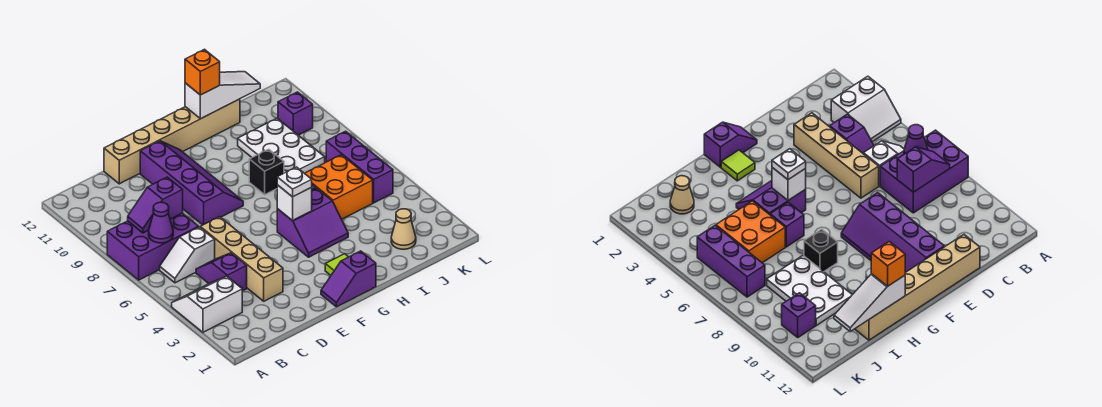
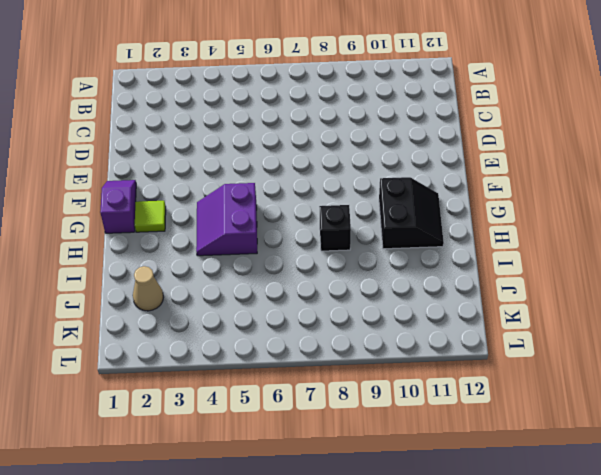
black slope G10:H11 level 1 top 10 -> none
none -> white slope A3:B4 level 1 top 3
none -> purple brick A7:C8 level 1
none -> white slope B6:C6 level 1 top C

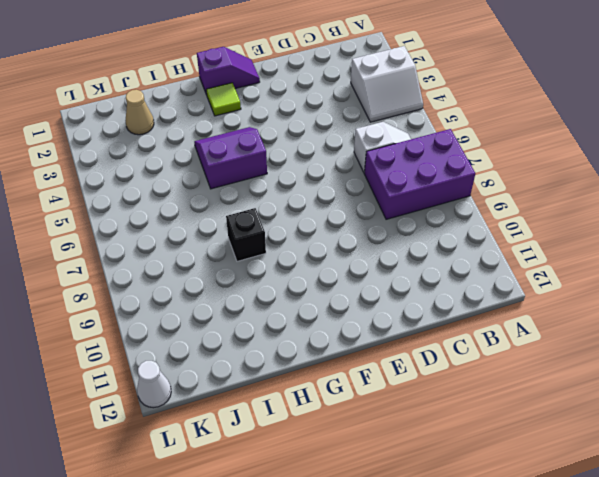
white cone L12 level 1 -> none
none -> purple slope C4:C5 level 1 top 4
none -> tan brick D3:D6 level 1
none -> tan brick D12:I12 level 1

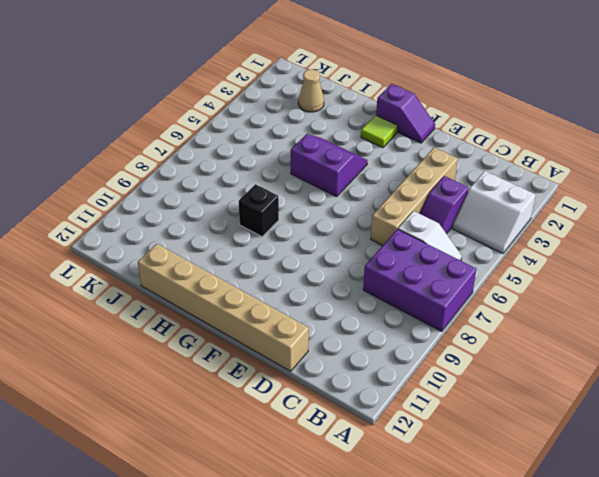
none -> purple slope E8:F11 level 1 top E
none -> purple brick H6 level 1
none -> orange brick I5:J6 level 1

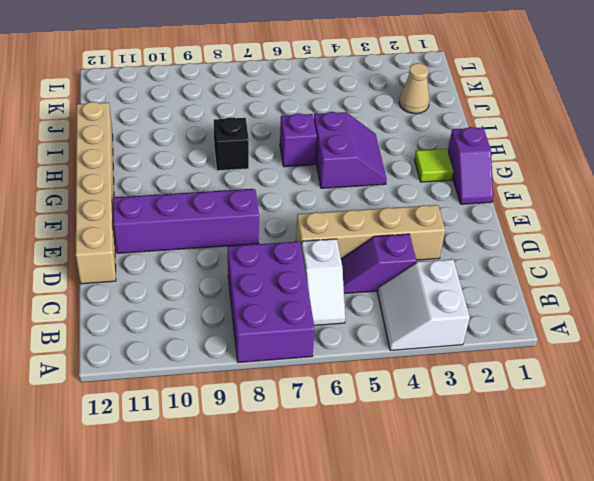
none -> orange brick I5:J6 level 1
none -> white plate I8:J10 level 1
none -> purple brick K5:K7 level 1

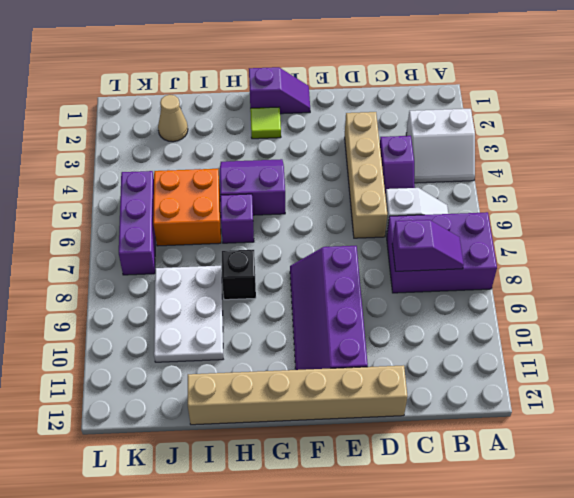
none -> purple brick K10 level 1
none -> purple cone B7 level 2
none -> white brick G5 level 2

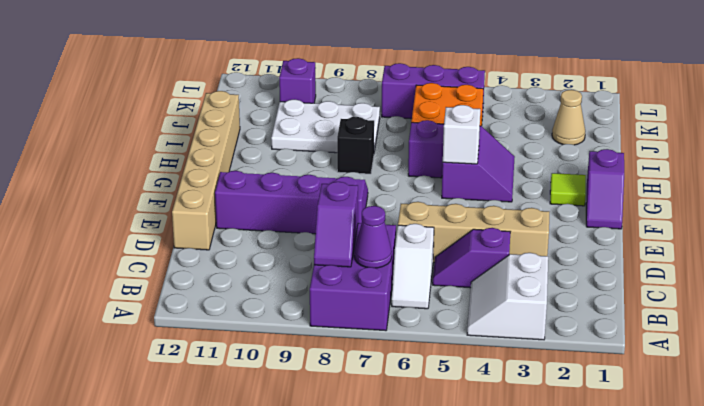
none -> white slope H12:J12 level 2 top H
none -> white plate G5 level 3
none -> orange brick H12 level 3

